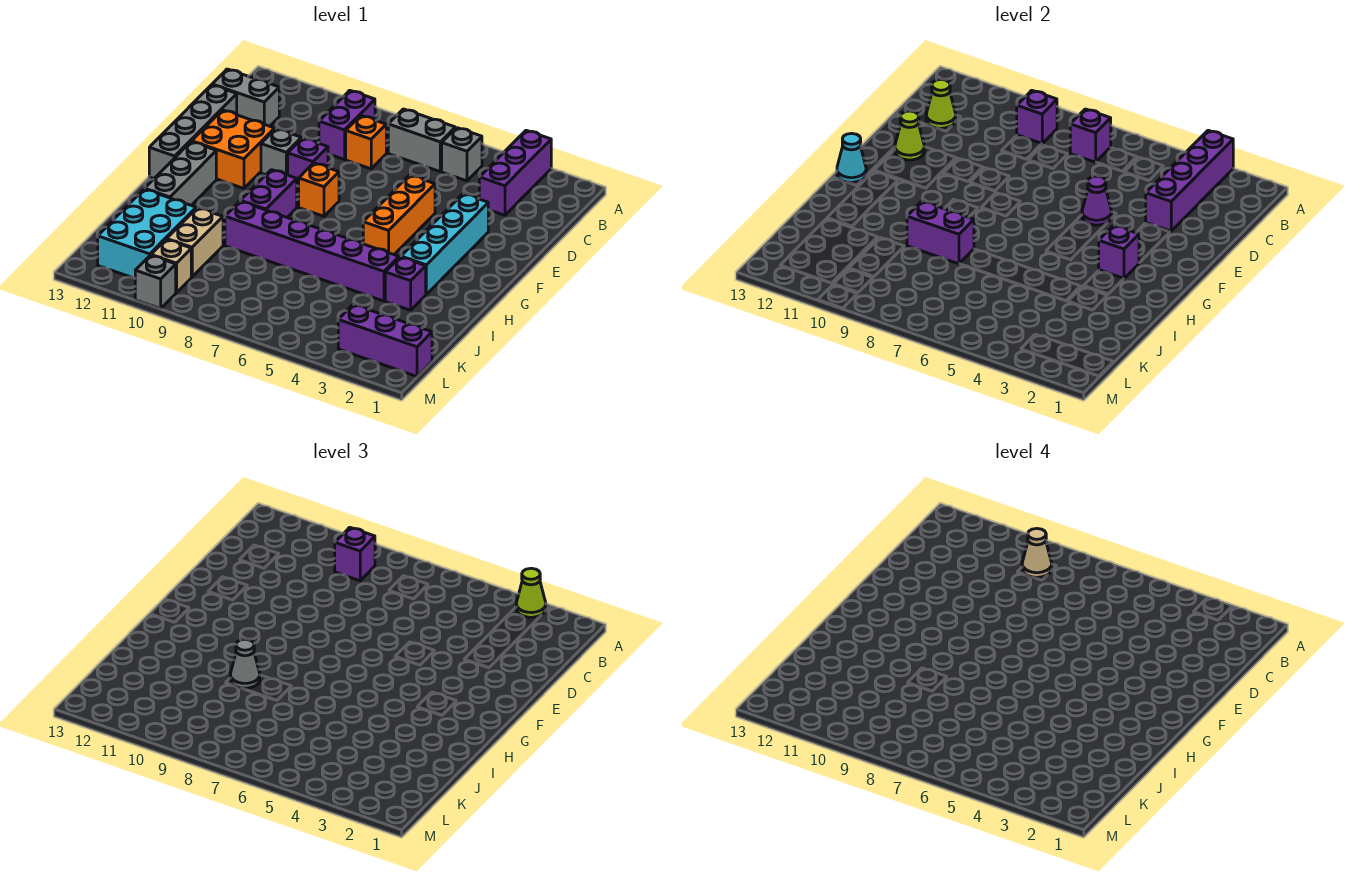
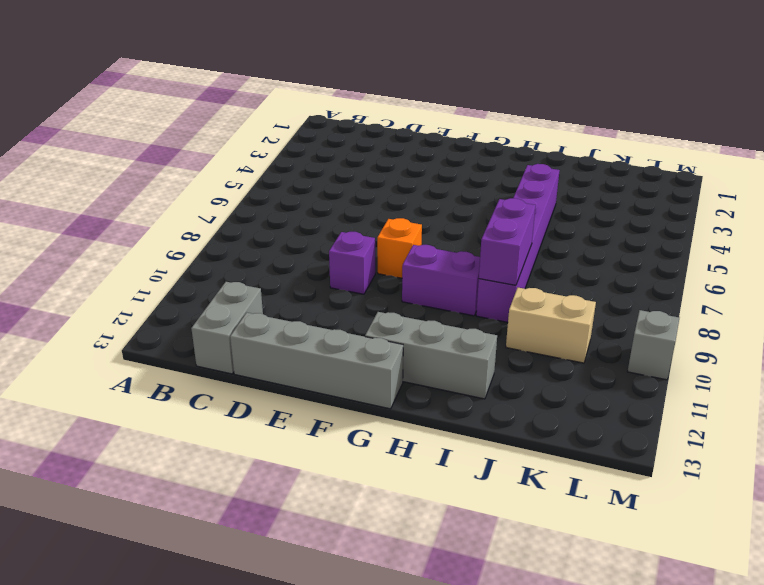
none -> purple brick A3:C3 level 1
none -> grey brick B5 level 1
none -> grey brick B6:B7 level 1
none -> purple brick B9:C9 level 1

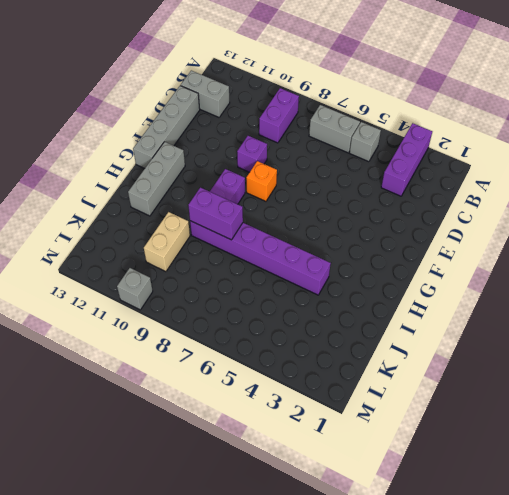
none -> orange brick C8 level 1
none -> cyan brick E3:H3 level 1
none -> orange brick E5:G5 level 1
none -> grey brick E10 level 1

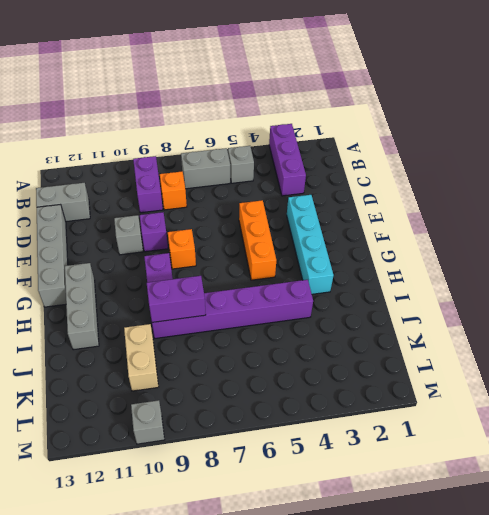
none -> orange brick E11:F12 level 1
none -> purple brick I3 level 1
none -> cyan brick J11:L12 level 1
none -> purple brick L1:L3 level 1

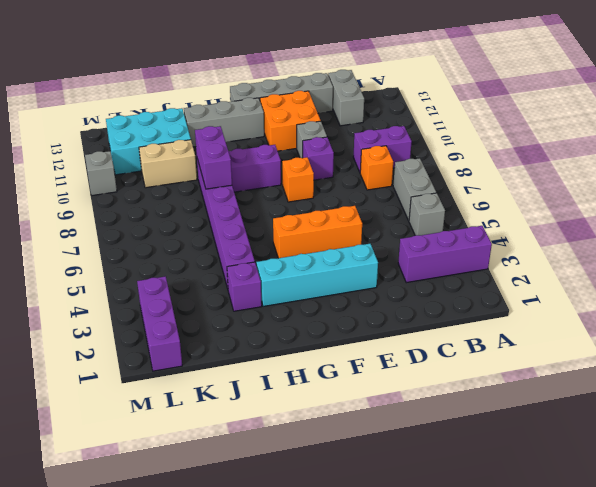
none -> tan brick L10 level 1
none -> purple brick A3:D3 level 2
none -> purple brick B7 level 2
none -> purple brick B9 level 2

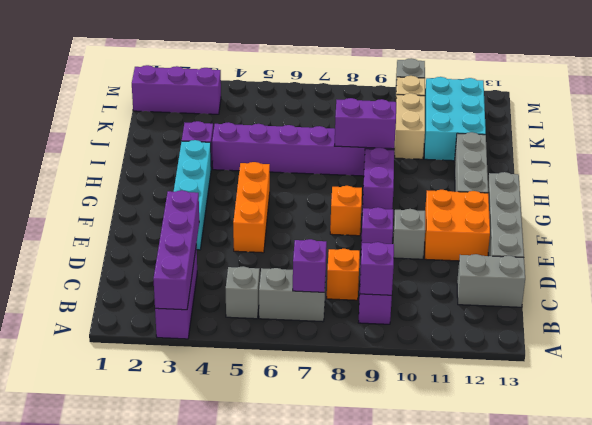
none -> lime cone C12 level 2
none -> purple cone E5 level 2
none -> lime cone E12 level 2
none -> purple brick G3 level 2

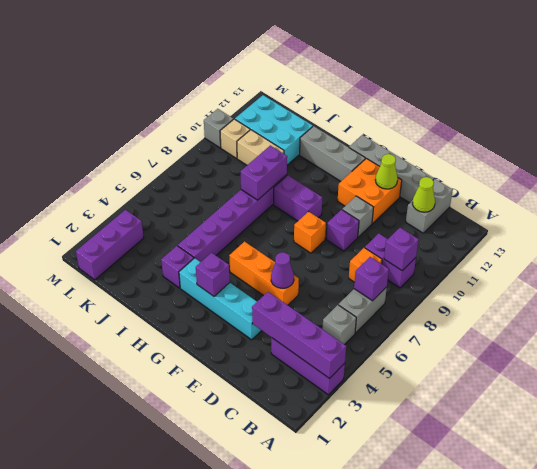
none -> cyan cone G13 level 2
none -> lime cone A3 level 3
none -> purple brick B9 level 3
none -> grey cone I9 level 3

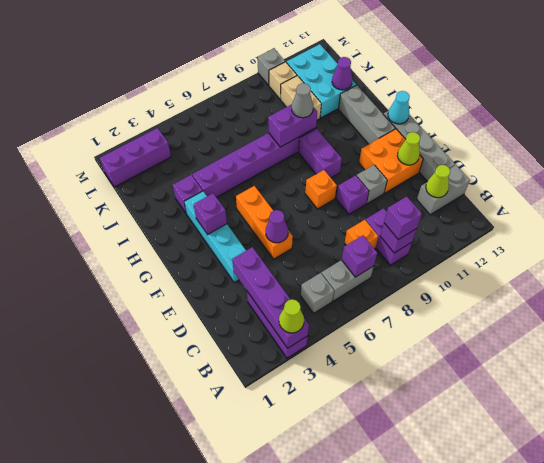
purple cone J12 level 2 -> none
none -> tan cone B9 level 4

